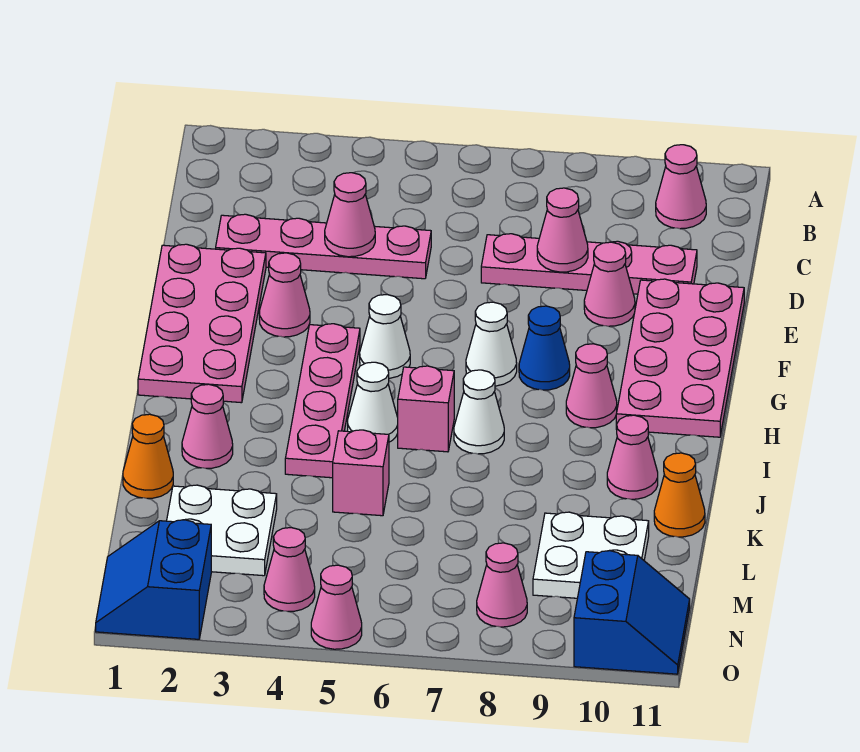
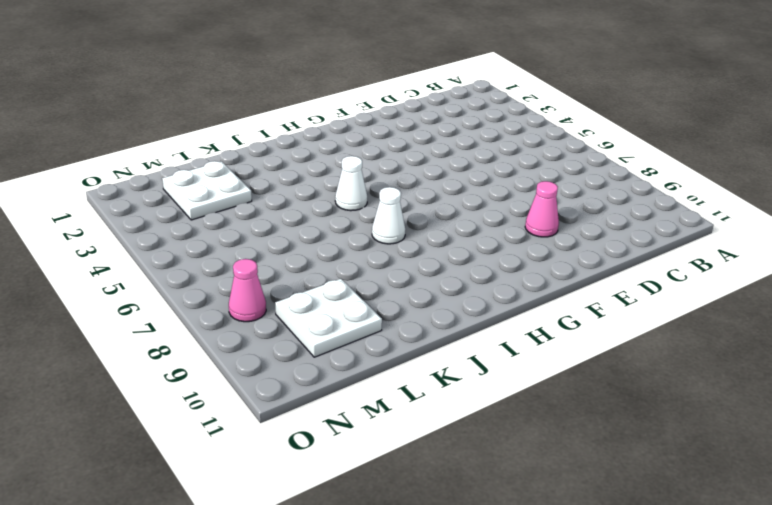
none -> pink cone B10 level 1
none -> pink plate D2:D5 level 1
none -> pink plate D7:D10 level 1

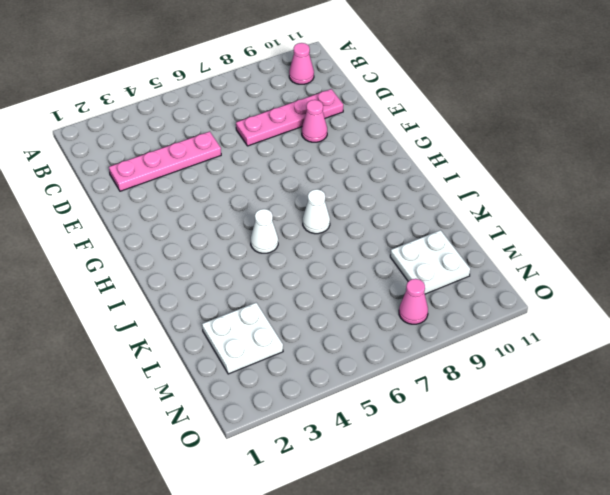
none -> pink plate E1:H2 level 1
none -> pink plate E10:H11 level 1
none -> pink cone F3 level 1

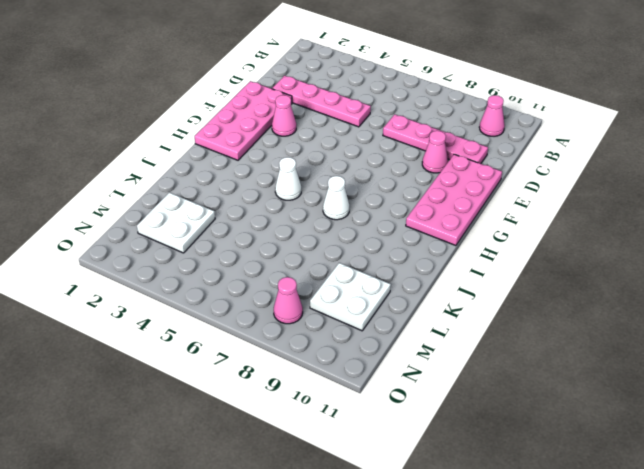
none -> pink plate G4:J4 level 1
none -> white cone G5 level 1
none -> white cone G7 level 1

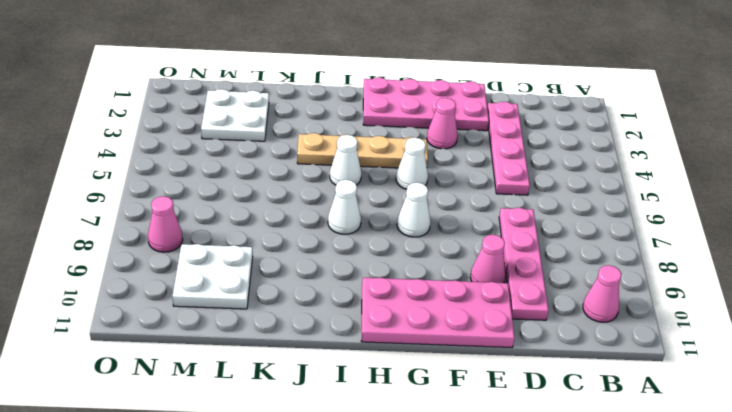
tan plate G4:J4 level 1 -> pink plate G4:J4 level 1
none -> blue cone G8 level 1
none -> pink cone H9 level 1
none -> pink brick I6 level 1

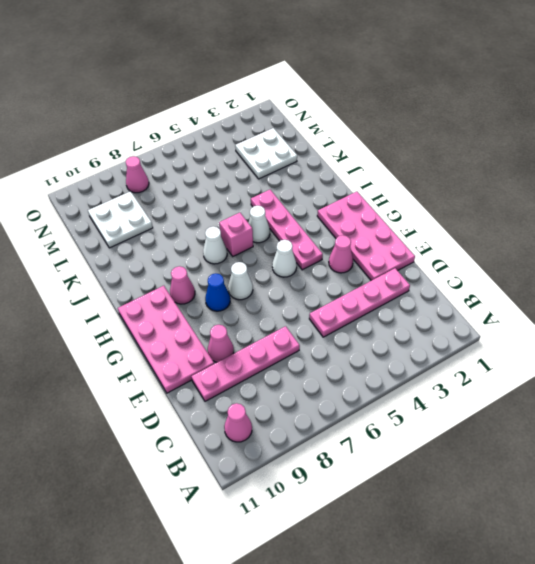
none -> pink cone J2 level 1
none -> pink cone J10 level 1
none -> orange cone K1 level 1

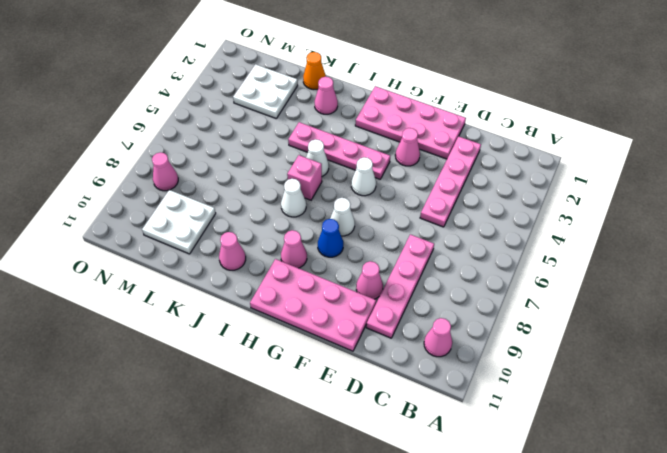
none -> pink brick K5 level 1
none -> orange cone K11 level 1
none -> blue slope N1:O2 level 1 top 2

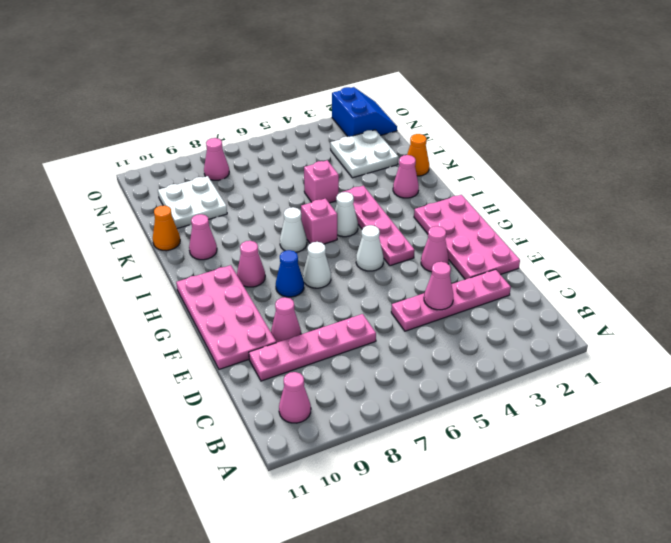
none -> pink cone N4 level 1
none -> blue slope N10:O11 level 1 top 10
none -> pink cone O5 level 1

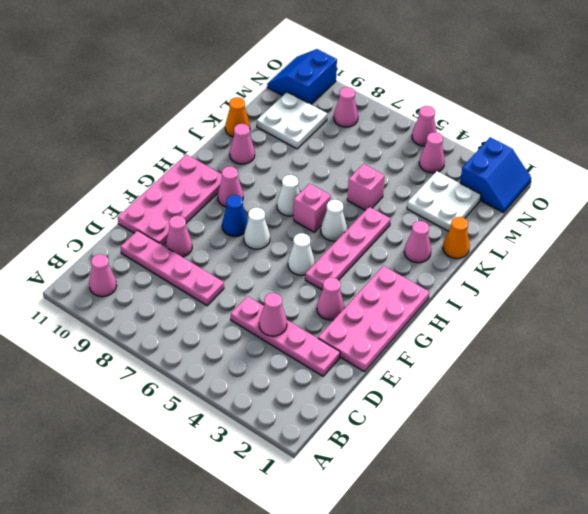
none -> pink cone D8 level 2

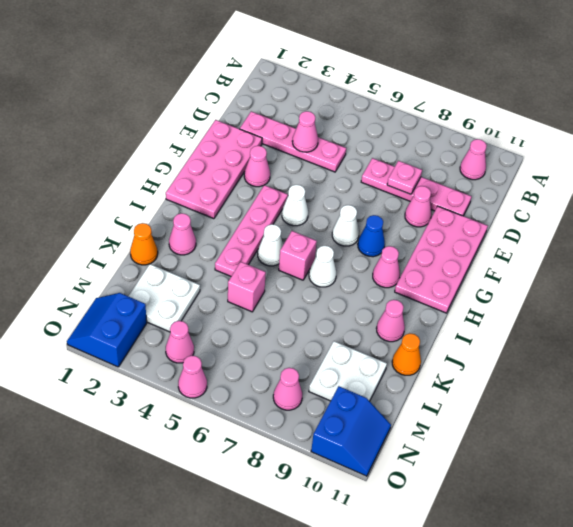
pink plate D8 level 2 -> pink cone D8 level 2

